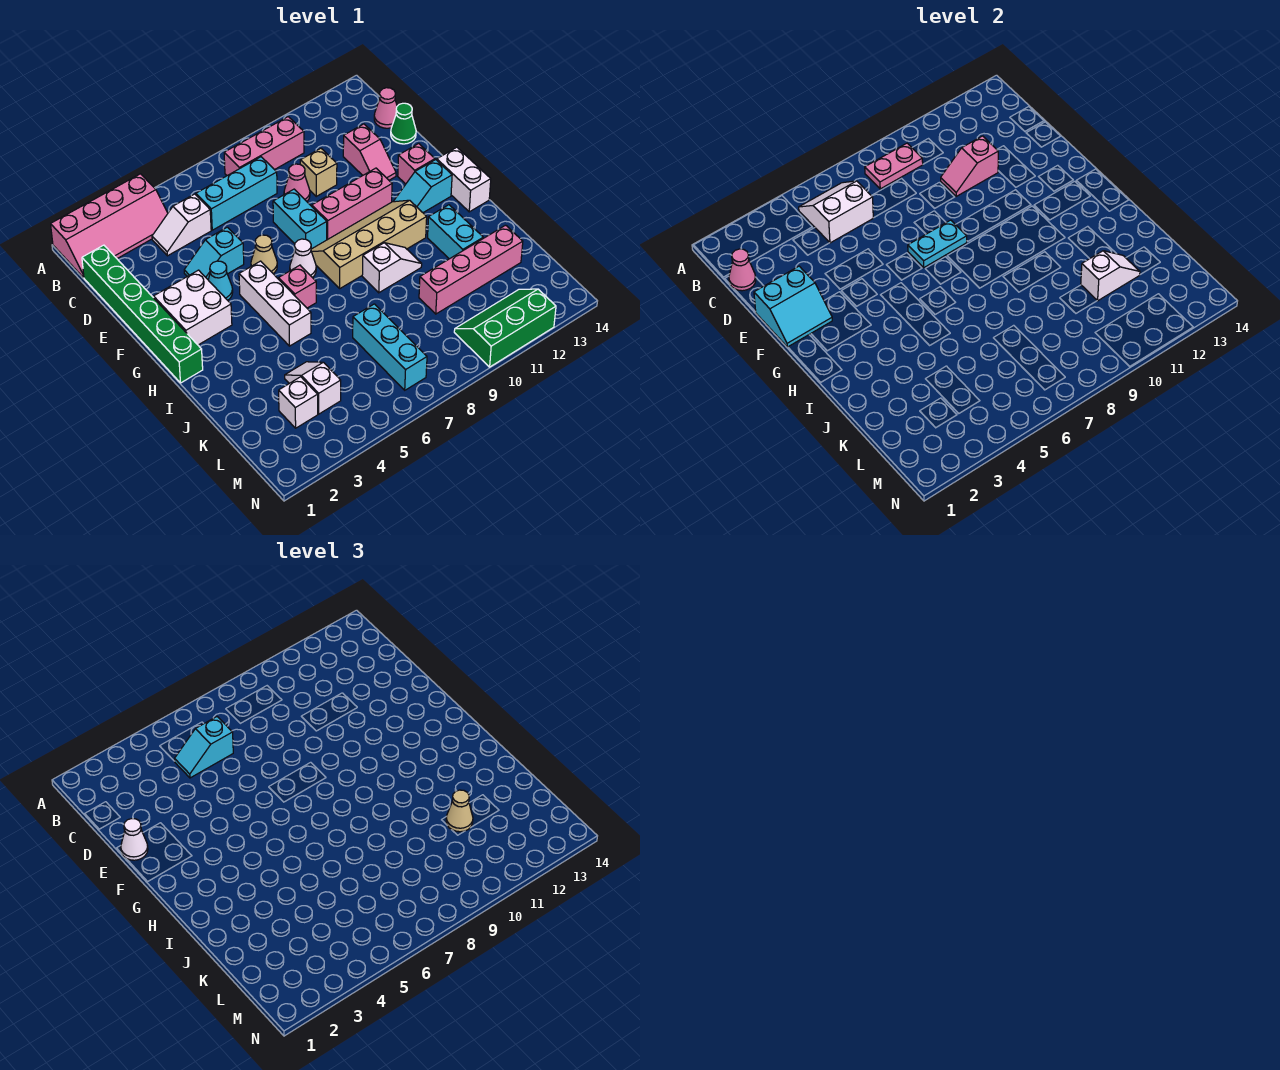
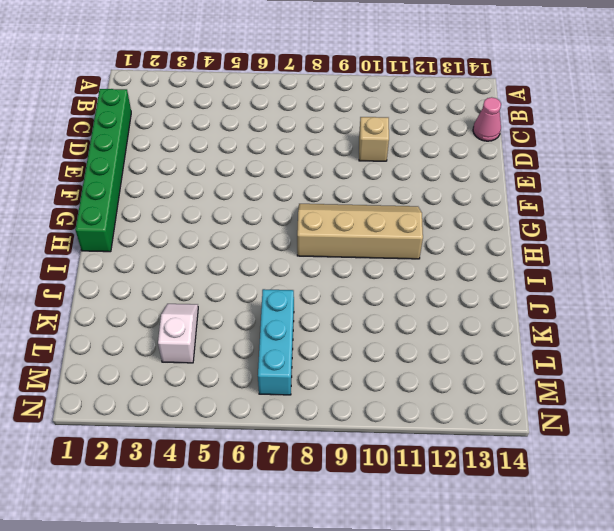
none -> pink slope A1:B4 level 1 top A
none -> pink brick B8:B10 level 1
none -> white slope C4:C5 level 1 top 5
none -> cyan brick C6:C8 level 1

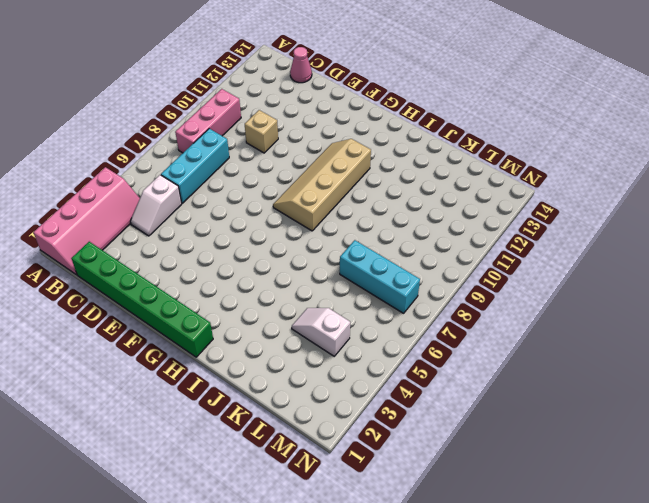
none -> pink cone D9 level 1
none -> pink slope D12:E12 level 1 top D
none -> green cone D14 level 1
none -> cyan slope E4:E5 level 1 top 5

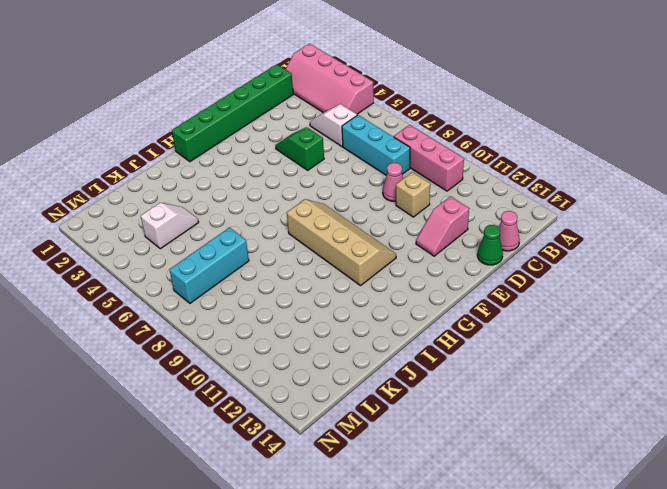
green slope E4:E5 level 1 top 5 -> cyan slope E4:E5 level 1 top 5
none -> cyan brick E8:F8 level 1
none -> white brick F2:G3 level 1
none -> cyan cone F4 level 1
none -> tan cone F6 level 1

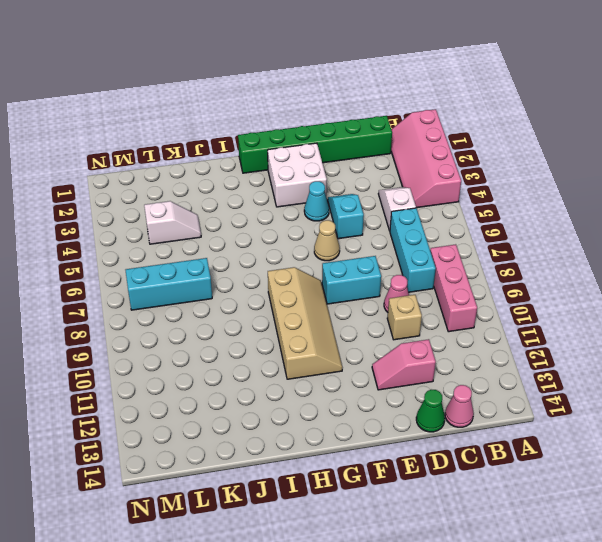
none -> pink brick F9:F11 level 1
none -> pink brick F13 level 1
none -> white brick G5:I5 level 1
none -> white cone G7 level 1

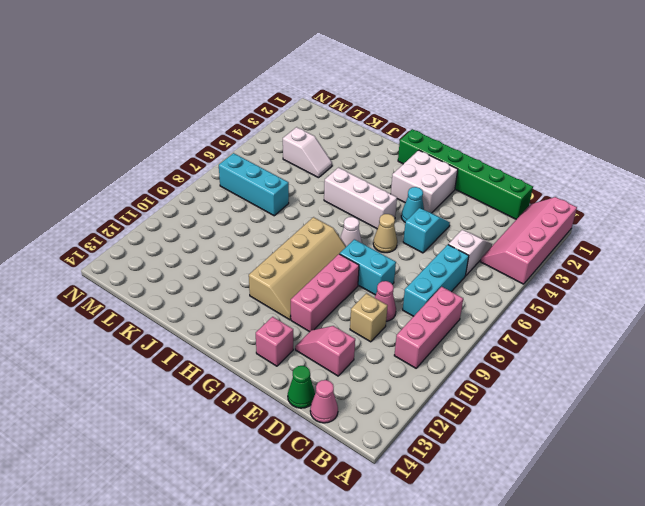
none -> cyan slope G12:G13 level 1 top 13
none -> white brick G14:H14 level 1
none -> pink brick H6 level 1
none -> white slope I9:I10 level 1 top 9

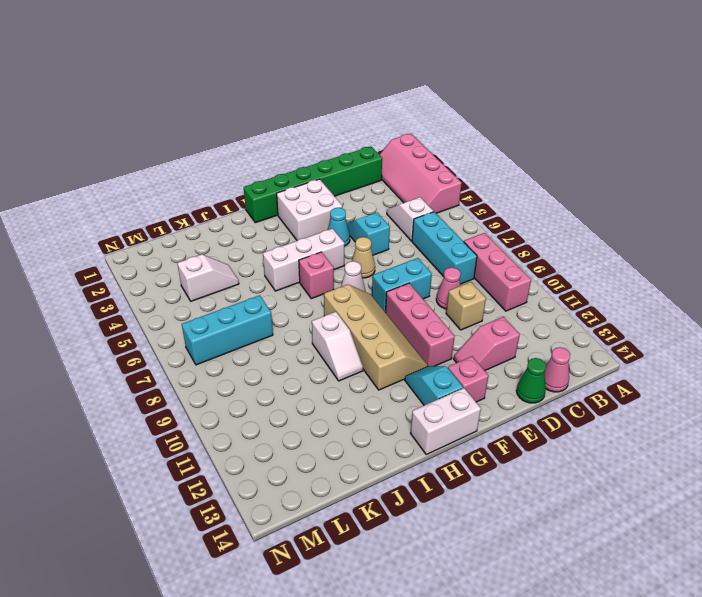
none -> cyan brick I12:J12 level 1
none -> pink brick K10:K13 level 1
none -> white brick L3 level 1
none -> green slope M10:N12 level 1 top N

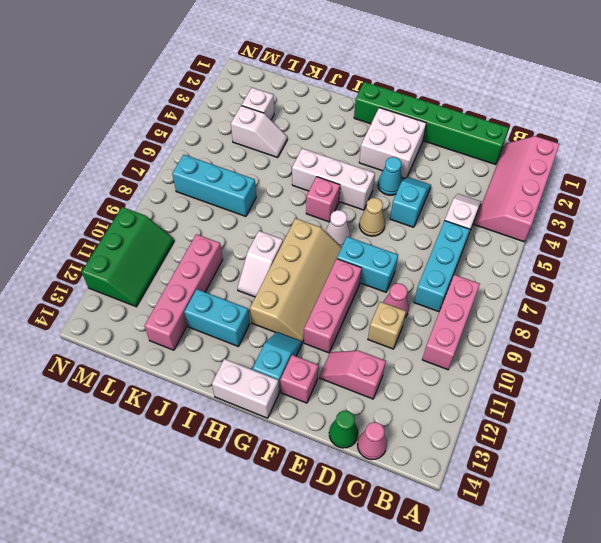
none -> white slope B5:C6 level 2 top C
none -> pink plate B8:B9 level 2
none -> pink cone C1 level 2
none -> pink slope D10:D11 level 2 top 11

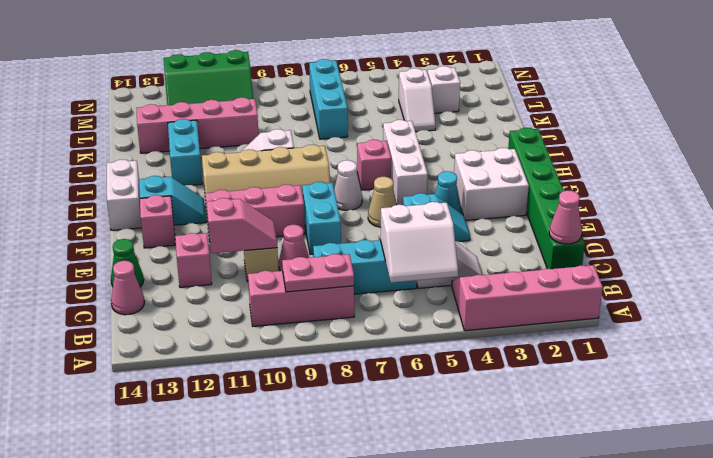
none -> cyan slope E1:F2 level 2 top E
none -> cyan plate F7:F8 level 2
none -> white slope K11:K12 level 2 top 11
none -> cyan slope C5:C6 level 3 top 6

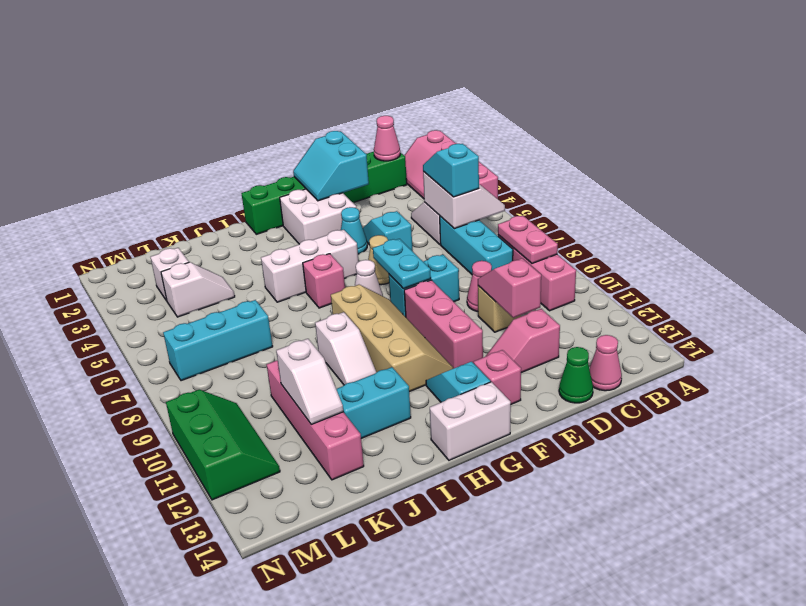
none -> white cone E1 level 3
none -> tan cone K11 level 3

